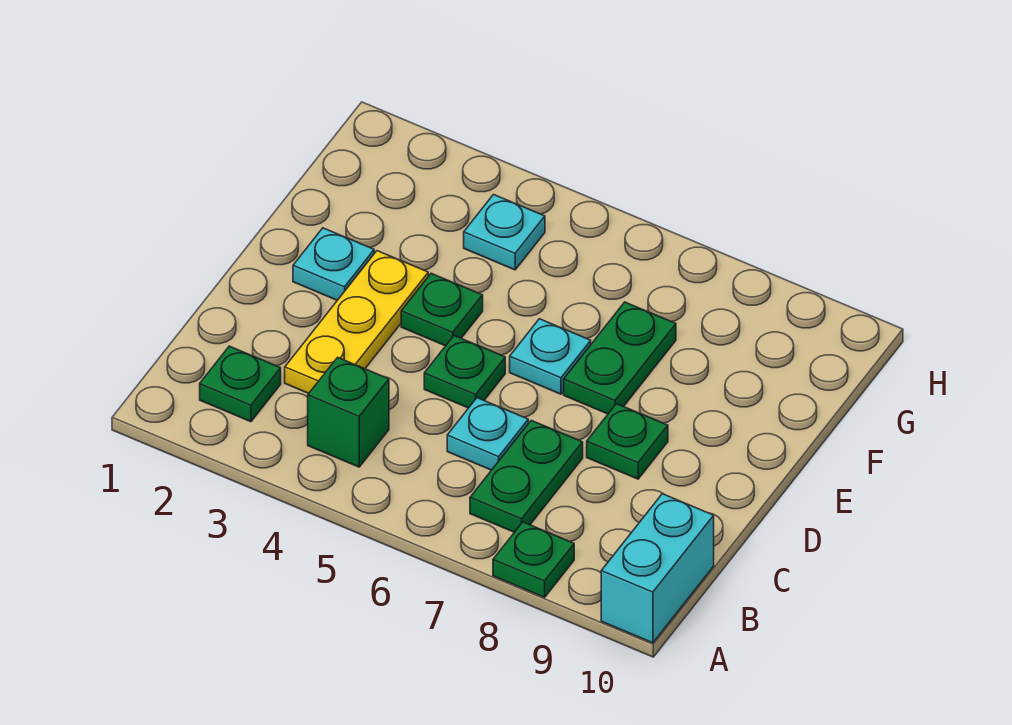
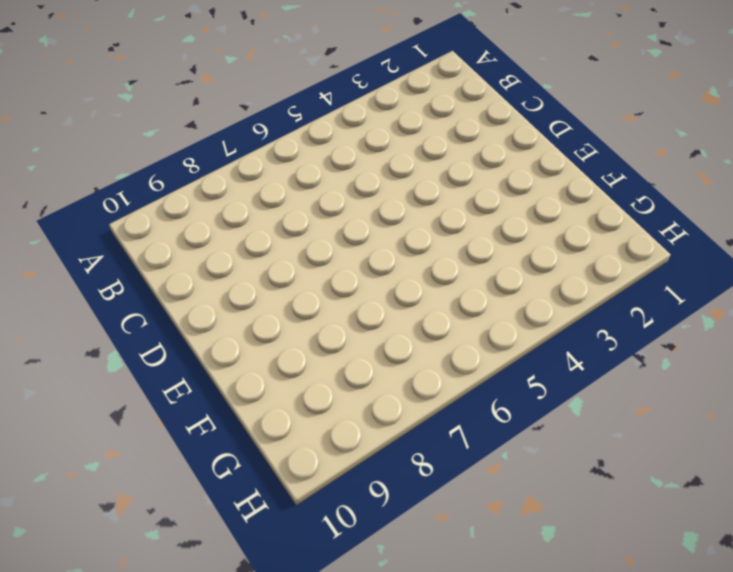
none -> green plate A8 level 1
none -> cyan brick A10:B10 level 1
none -> green plate B2 level 1

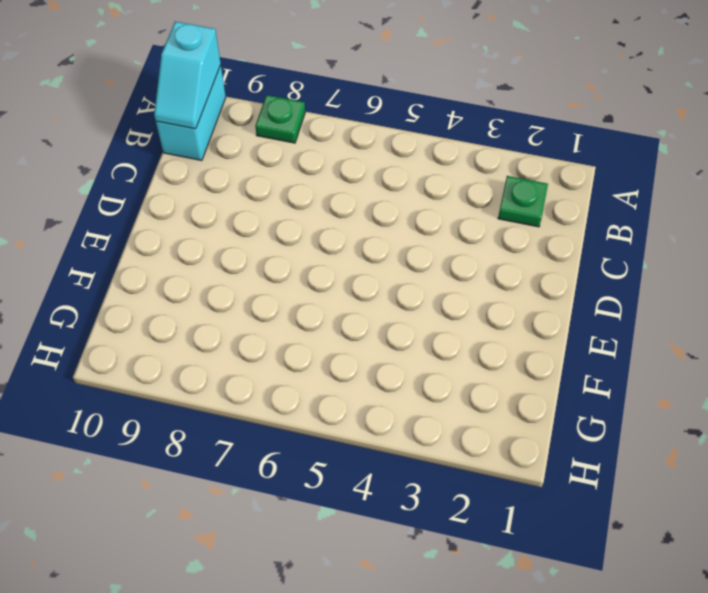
cyan slope A10:B10 level 2 top A -> none
none -> green brick B4 level 1
none -> green plate B7:C7 level 1
none -> yellow plate C3:E3 level 1

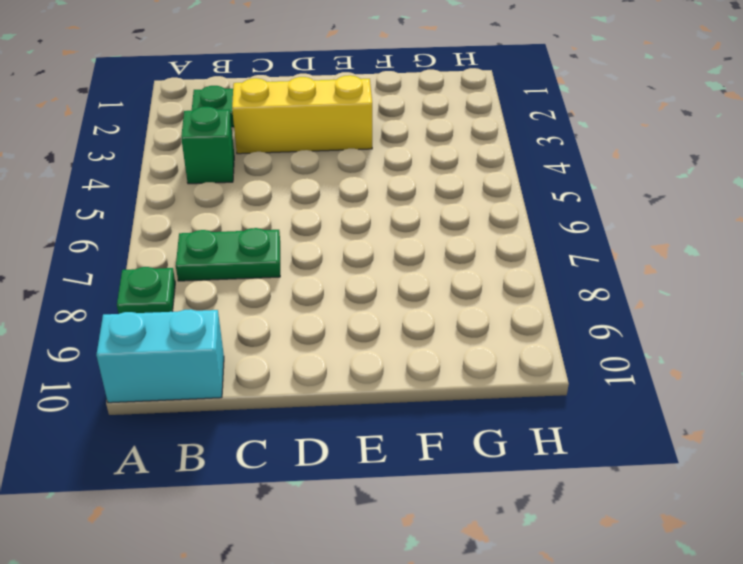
yellow brick C3:E3 level 1 -> yellow plate C3:E3 level 1
none -> cyan plate C6 level 1
none -> green plate D5 level 1
none -> green plate D8 level 1

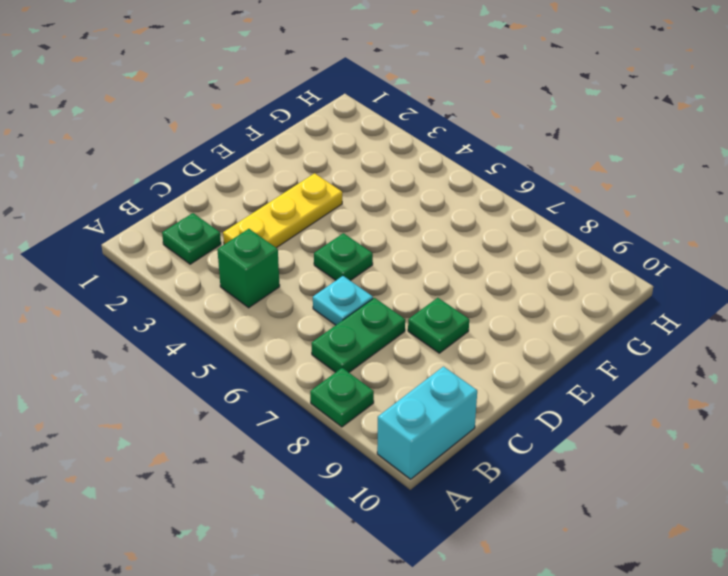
none -> cyan plate E2 level 1
none -> green plate E4 level 1
none -> cyan plate E6 level 1

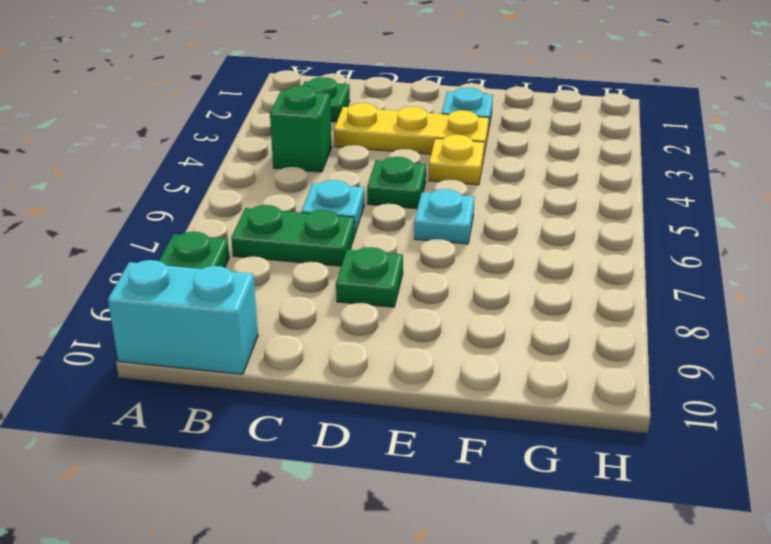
yellow plate E4 level 1 -> green plate E4 level 1
none -> green plate E7:F7 level 1
none -> cyan plate G4 level 1

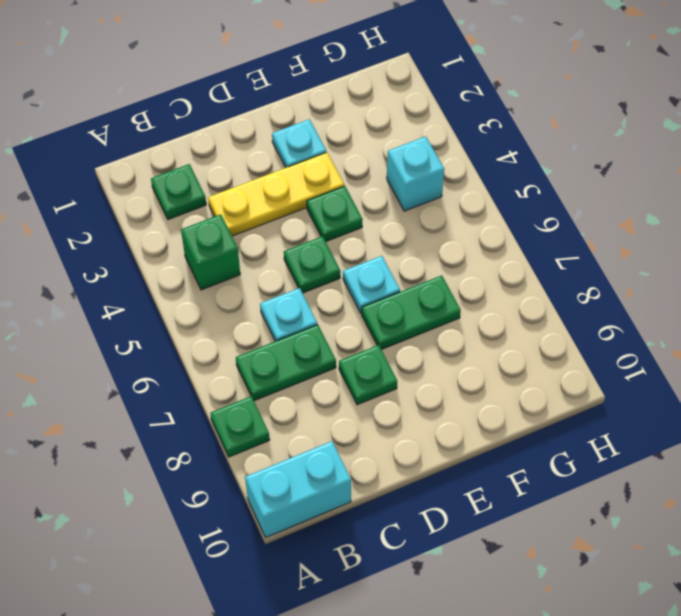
cyan brick G4 level 1 -> cyan plate G4 level 1

